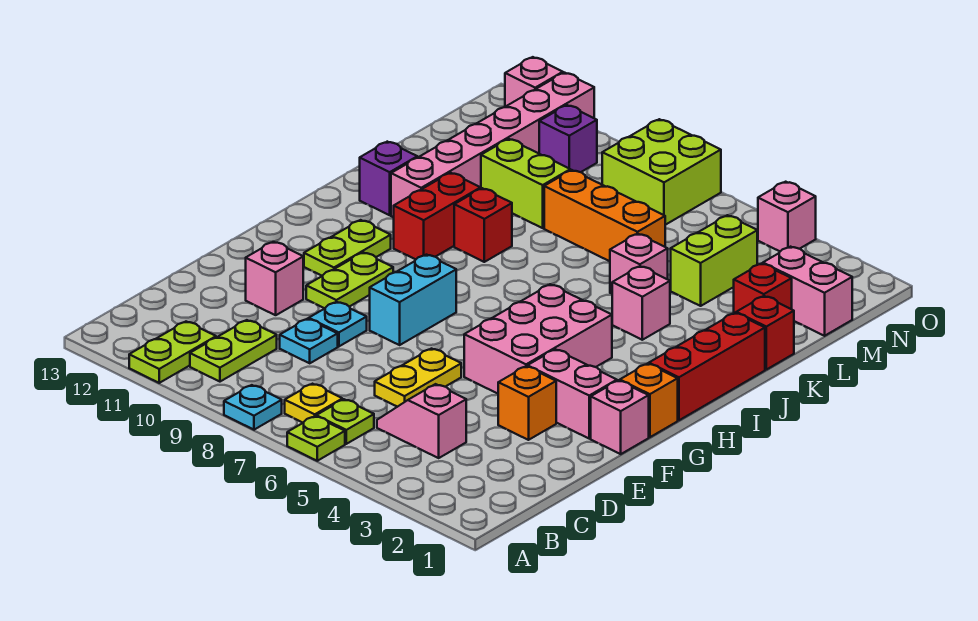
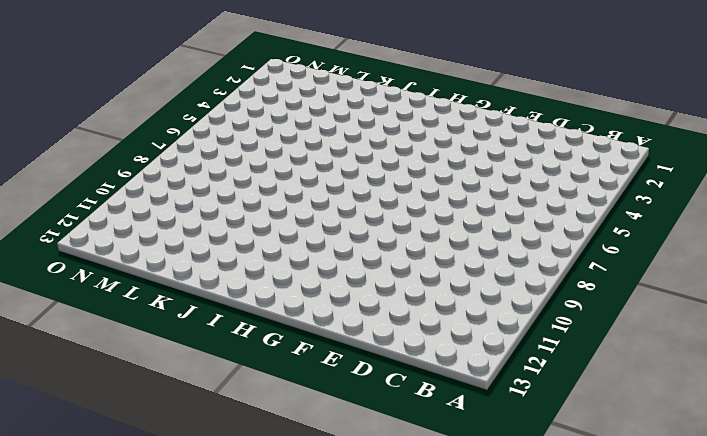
none -> lime plate A6 level 1
none -> cyan plate A8 level 1
none -> lime plate A11:B11 level 1
none -> lime plate B6 level 1

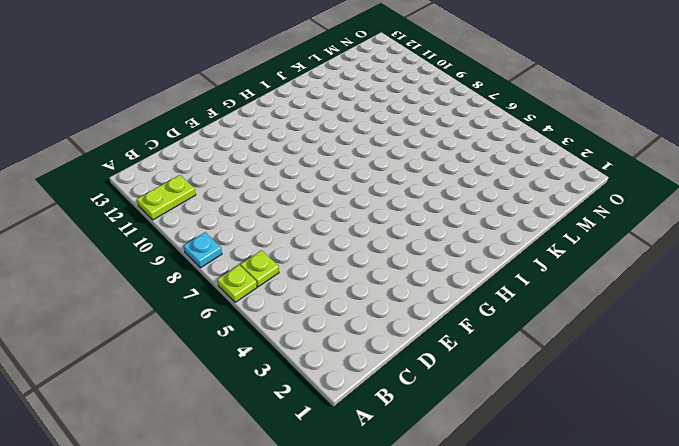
none -> yellow plate B7 level 1
none -> lime plate B10:C10 level 1
none -> pink slope C4:C5 level 1 top 4
none -> yellow plate D6:E6 level 1

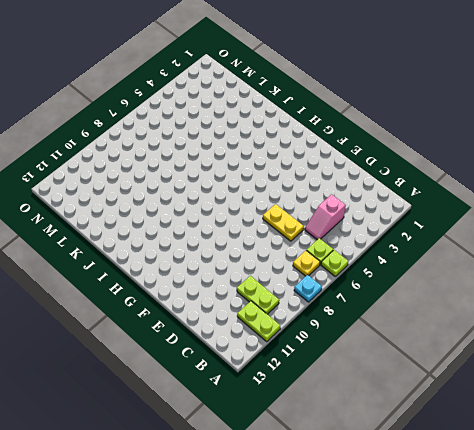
none -> cyan plate D9 level 1
none -> orange brick E3 level 1
none -> cyan plate E9 level 1
none -> pink brick E11 level 1

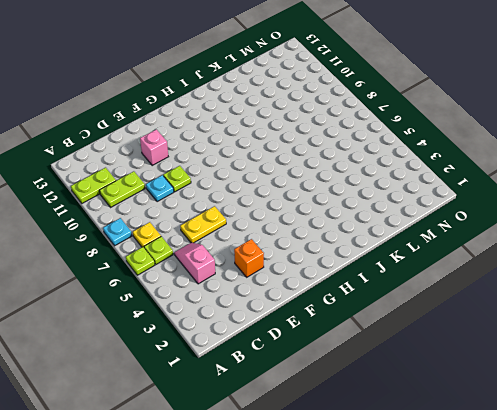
lime plate E9 level 1 -> cyan plate E9 level 1
none -> pink brick F1 level 1
none -> pink brick F2:F3 level 1
none -> pink brick F4:H5 level 1
none -> cyan brick F8:G8 level 1

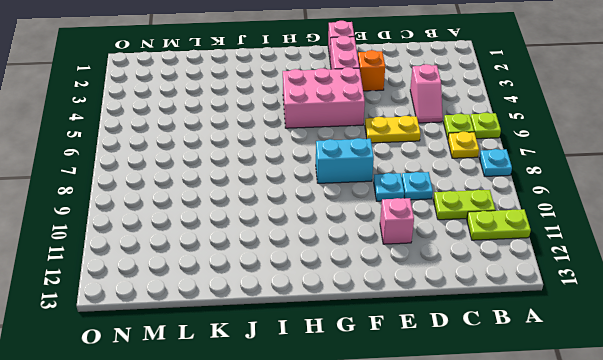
none -> lime plate F10:G10 level 1
none -> orange brick G1 level 1
none -> lime plate G11:H11 level 1
none -> red brick H1:J1 level 1

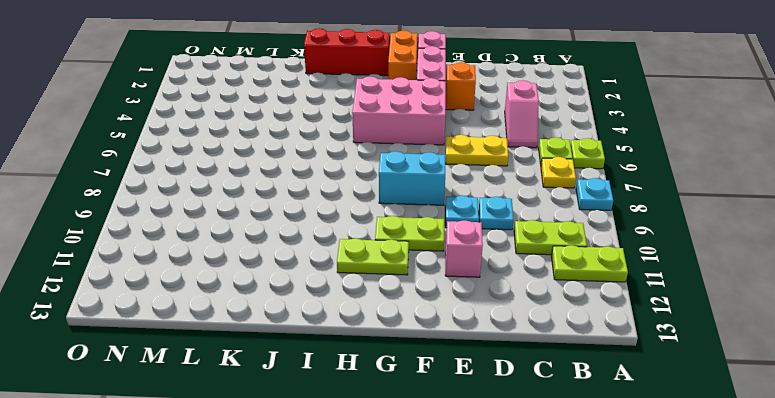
orange brick G1:G2 level 1 -> orange brick G1 level 1
none -> red brick I10:J10 level 1
none -> pink brick J4 level 1
none -> red brick J9 level 1
none -> pink brick J11:O11 level 1

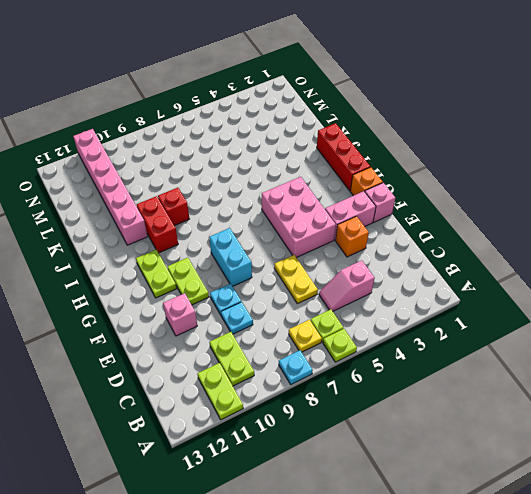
none -> pink brick J4 level 1
none -> purple brick J12 level 1
none -> red brick K1 level 1
none -> pink brick K5 level 1

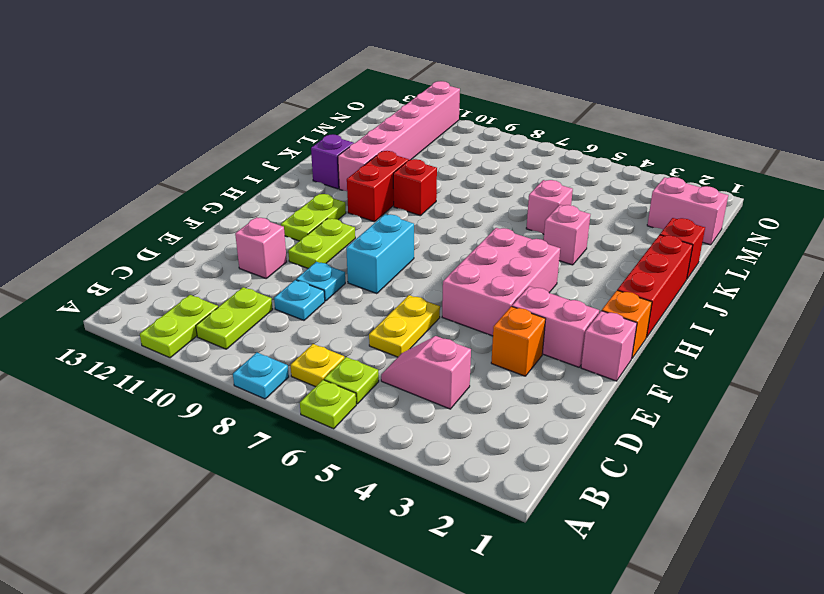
none -> red brick L2 level 1
none -> lime brick L4:M4 level 1
none -> orange brick L6:L8 level 1
none -> lime brick L9:L10 level 1

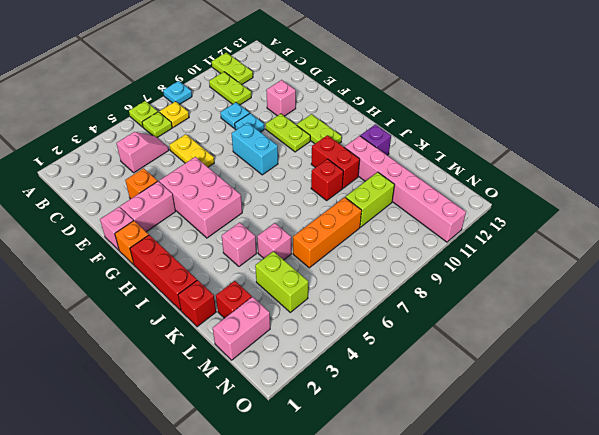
none -> lime brick N7:O8 level 1
none -> purple brick N10 level 1
none -> pink brick O4 level 1
none -> pink brick O12 level 1

